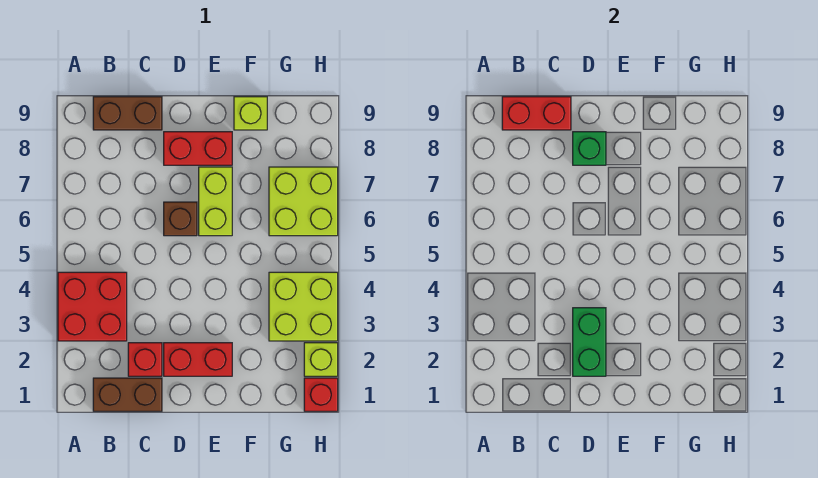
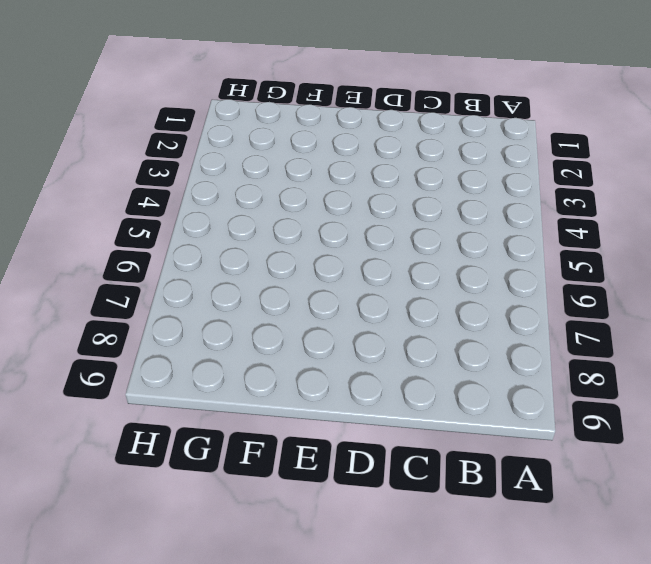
none -> red brick A3:B4 level 1
none -> brown brick B1:C1 level 1
none -> brown brick B9:C9 level 1

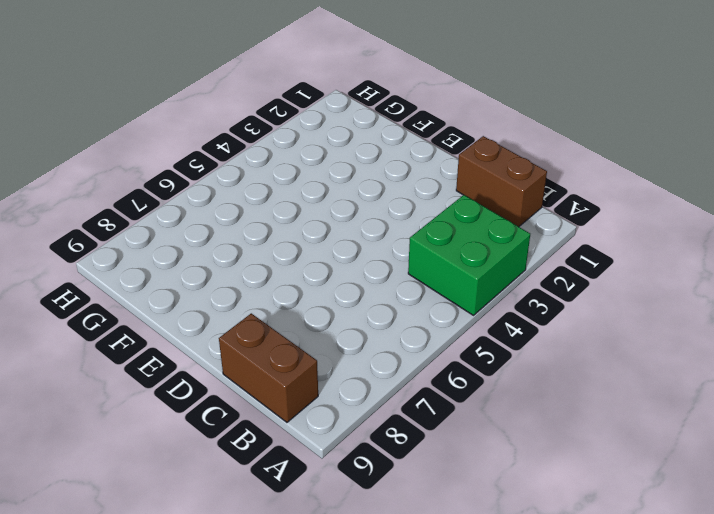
green brick A3:B4 level 1 -> red brick A3:B4 level 1
none -> red brick C2 level 1
none -> red brick D2:E2 level 1
none -> brown brick D6 level 1

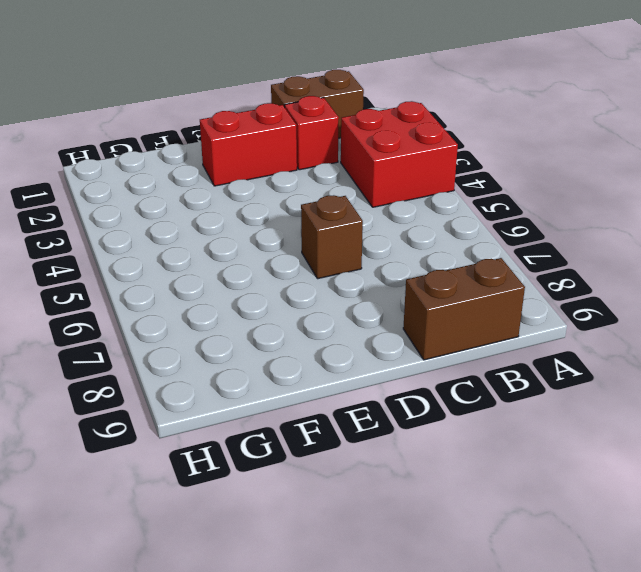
none -> red brick D8:E8 level 1
none -> lime brick E6:E7 level 1
none -> lime brick F9 level 1

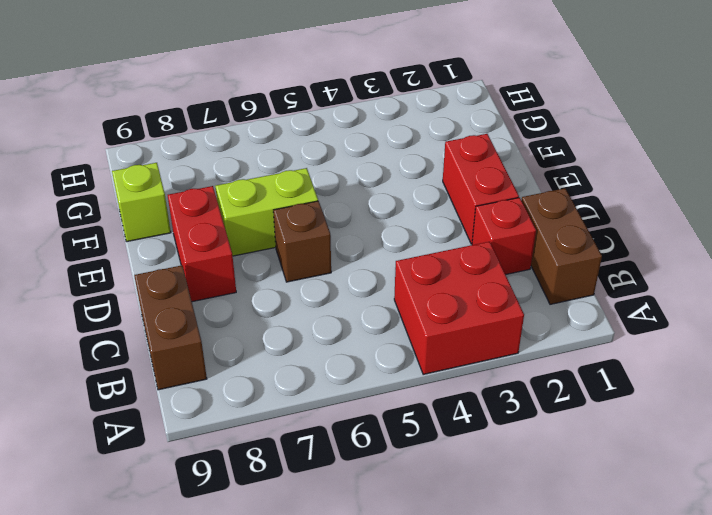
none -> lime brick G3:H4 level 1
none -> lime brick G6:H7 level 1
none -> red brick H1 level 1

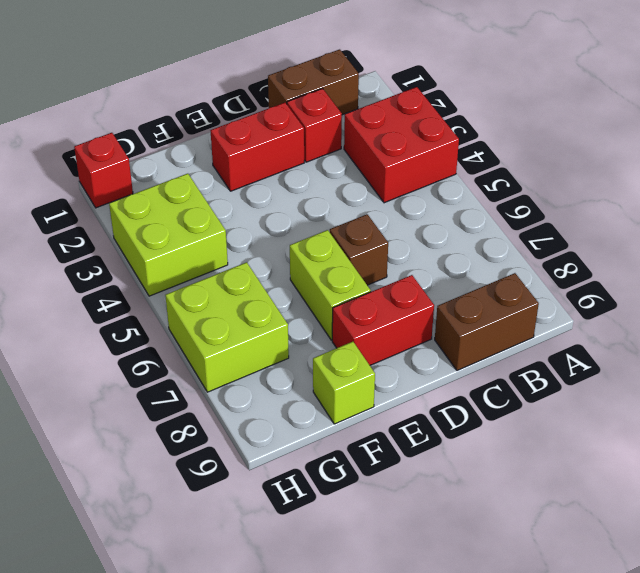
none -> lime brick H2 level 1
none -> red brick B9:C9 level 2
none -> green brick D2:D3 level 2

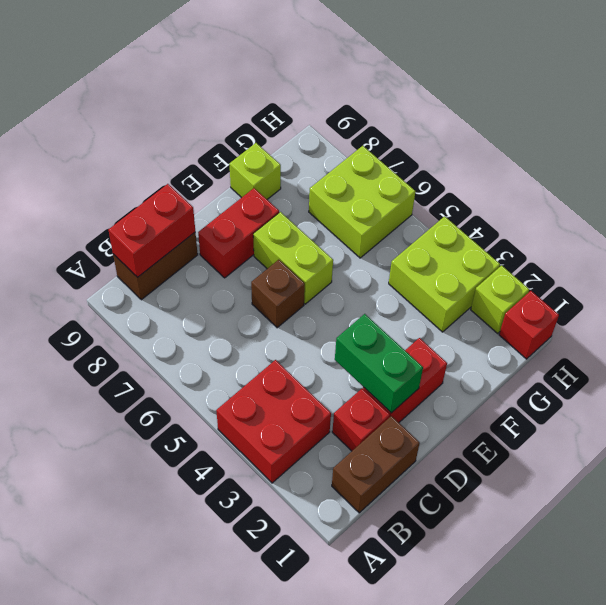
none -> green brick D8 level 2

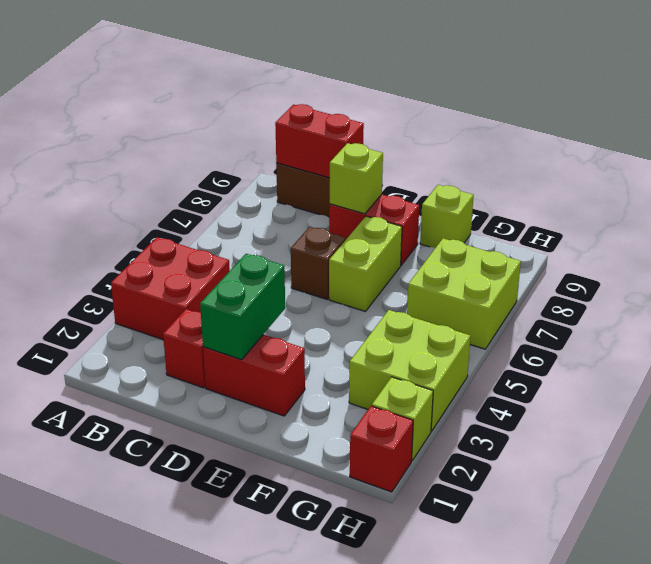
lime brick D8 level 2 -> green brick D8 level 2
none -> brown brick B1:C1 level 1

